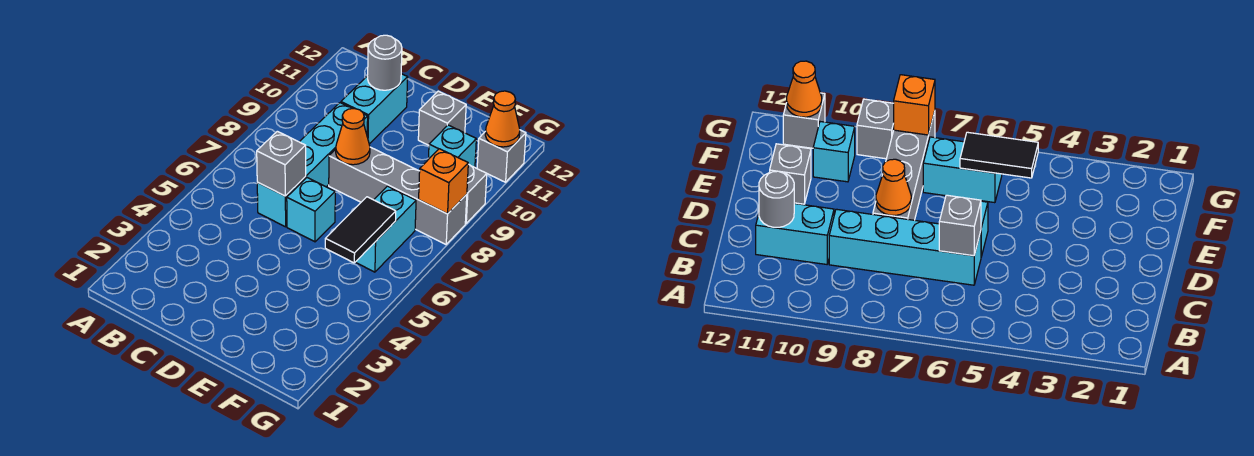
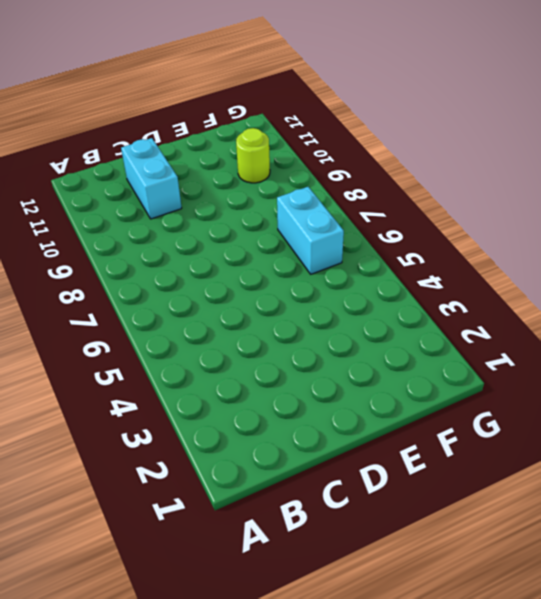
lime round brick F10 level 1 -> cyan brick F10 level 1
none -> cyan brick C6:C9 level 1
none -> cyan brick D6 level 1
none -> grey brick D8:G8 level 1

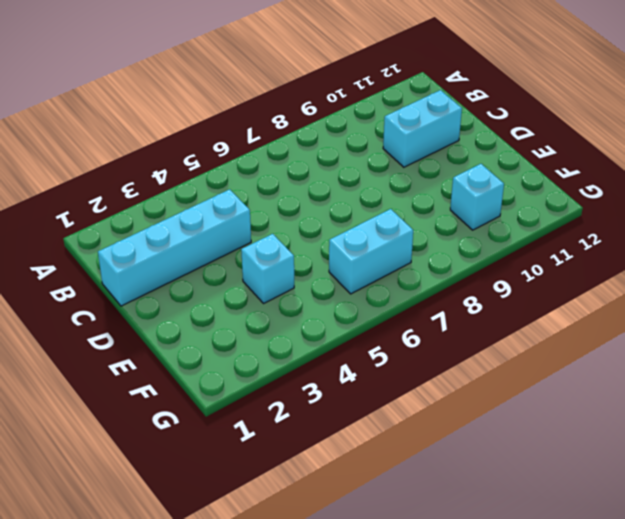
cyan brick C1:C4 level 1 -> cyan brick C6:C9 level 1
cyan brick E4 level 1 -> cyan brick D6 level 1
none -> grey brick D8:G8 level 1
none -> grey brick E11 level 1
none -> grey brick G9 level 1

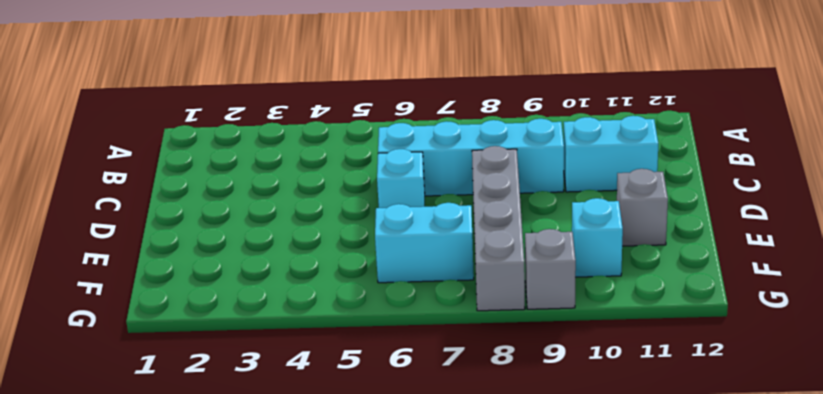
none -> grey brick G11 level 1
none -> grey brick C6 level 2
none -> grey round brick C11 level 2

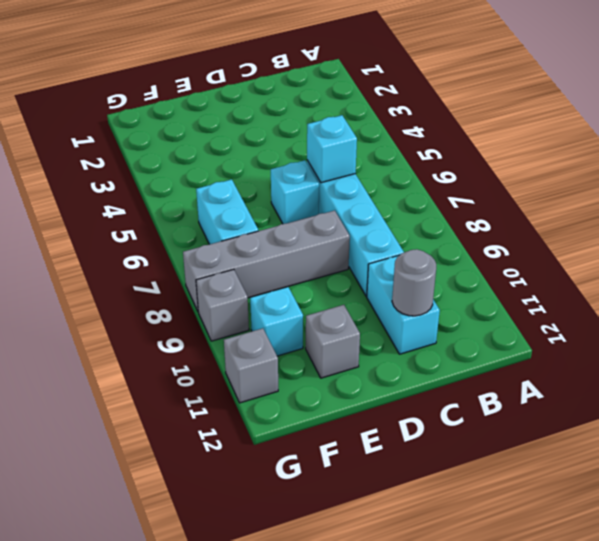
cyan brick C6 level 2 -> grey brick C6 level 2
none -> orange cone D8 level 2
none -> black tile F5:F6 level 2
none -> orange brick G8 level 2

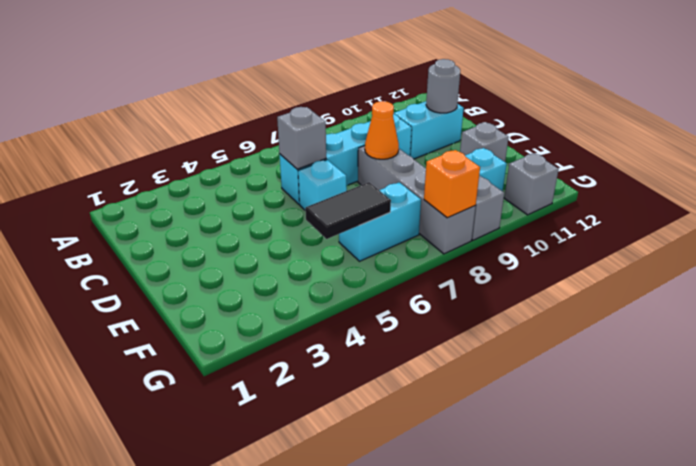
none -> orange cone G11 level 2

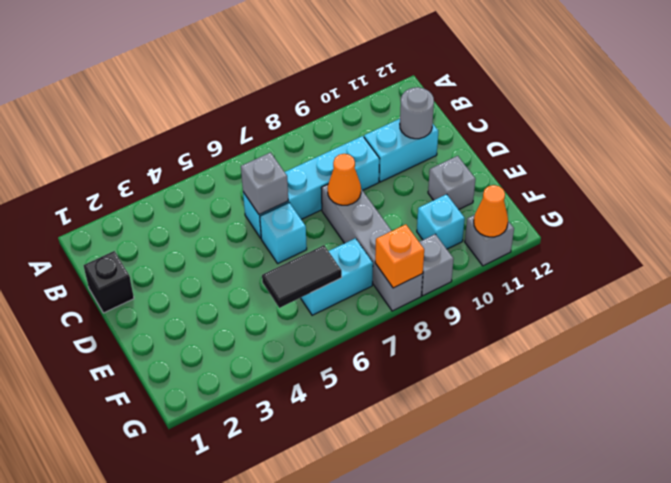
black brick C1 level 1 -> none

